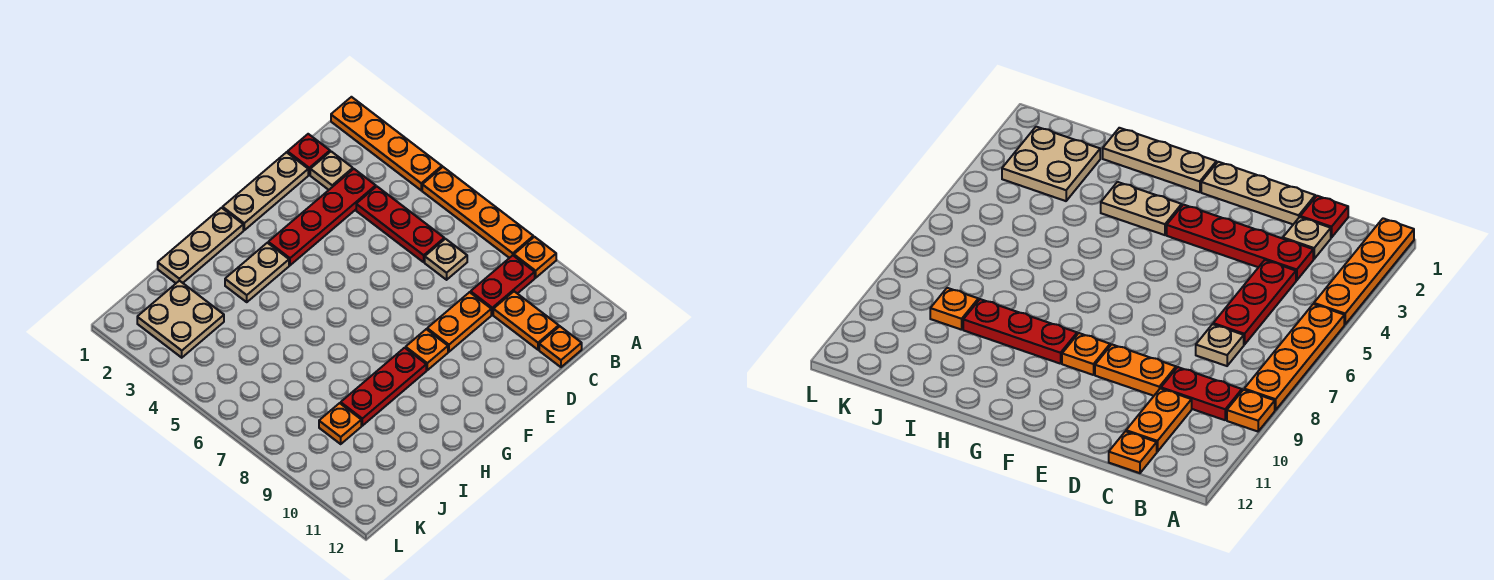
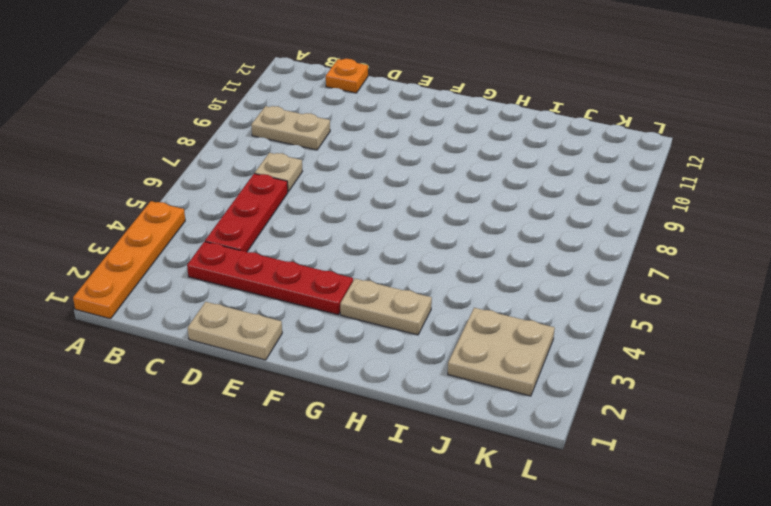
tan plate B9:C9 level 1 -> red plate B9:C9 level 1
tan plate D1:E1 level 1 -> tan plate D1:F1 level 1
none -> orange plate A5:A8 level 1
none -> orange plate A9 level 1
none -> red plate C1 level 1

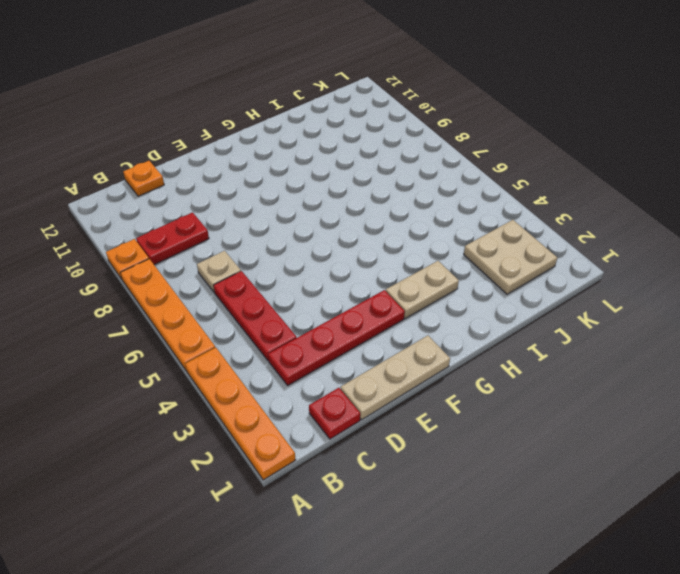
none -> tan plate C2 level 1
none -> orange plate C10:C11 level 1
none -> orange plate D9:E9 level 1

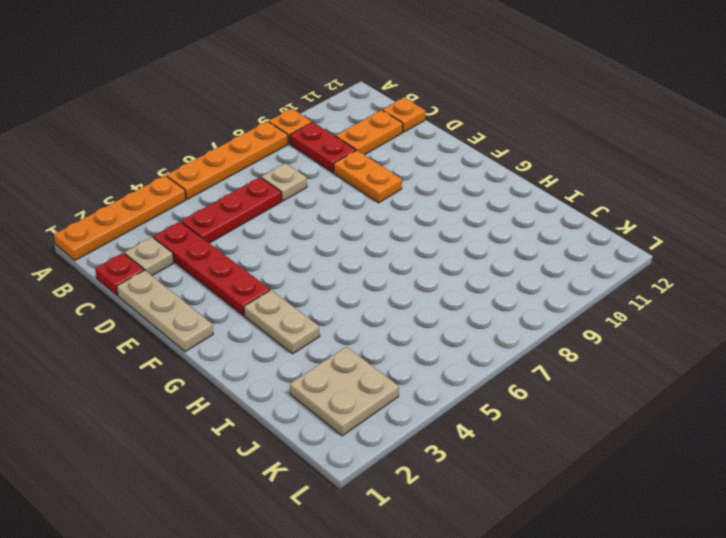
none -> orange plate F9 level 1
none -> tan plate G1:I1 level 1
none -> red plate G9:I9 level 1

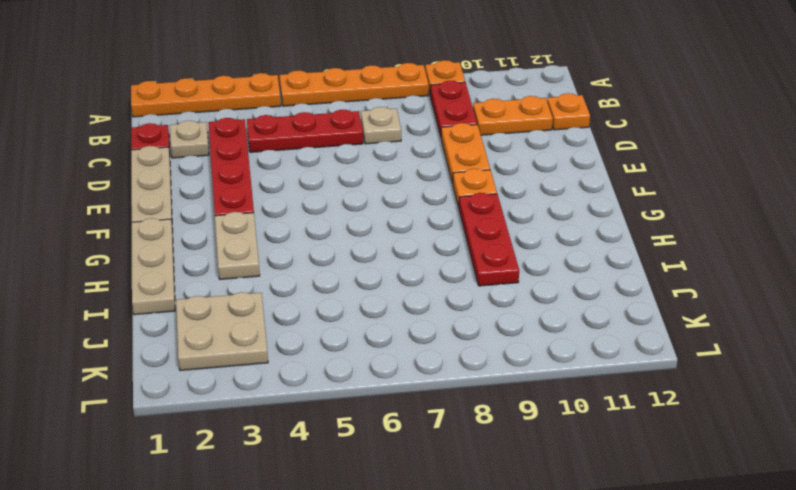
none -> orange plate J9 level 1

